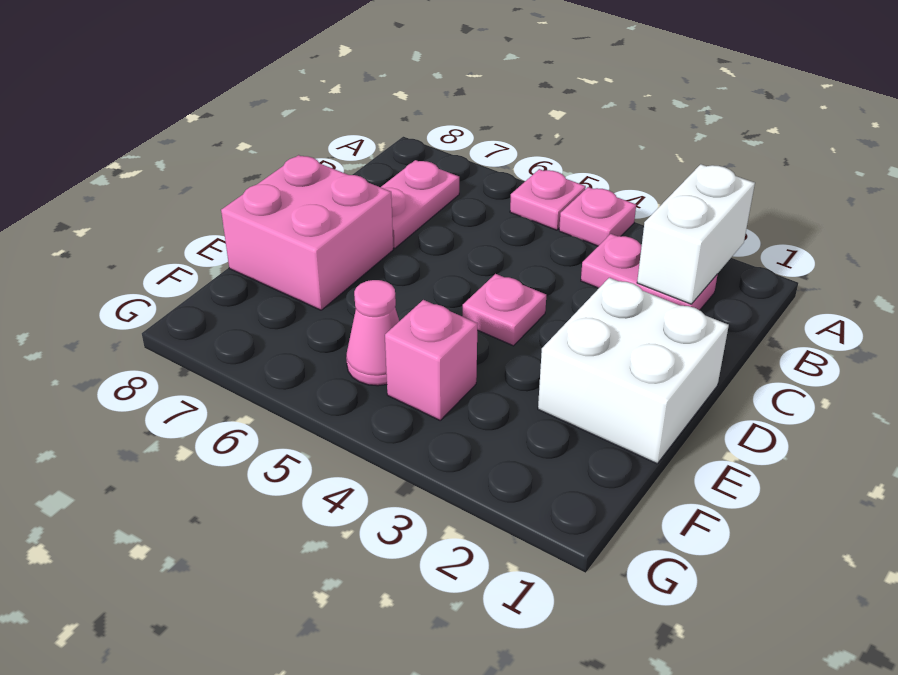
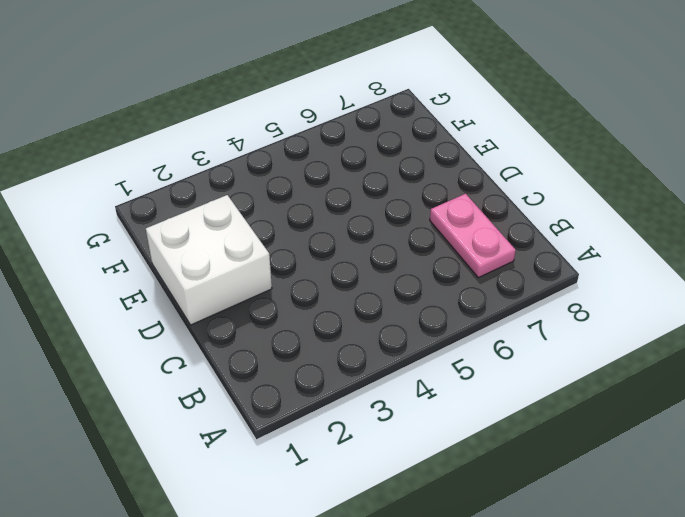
none -> pink plate A4 level 1
none -> pink plate A5 level 1

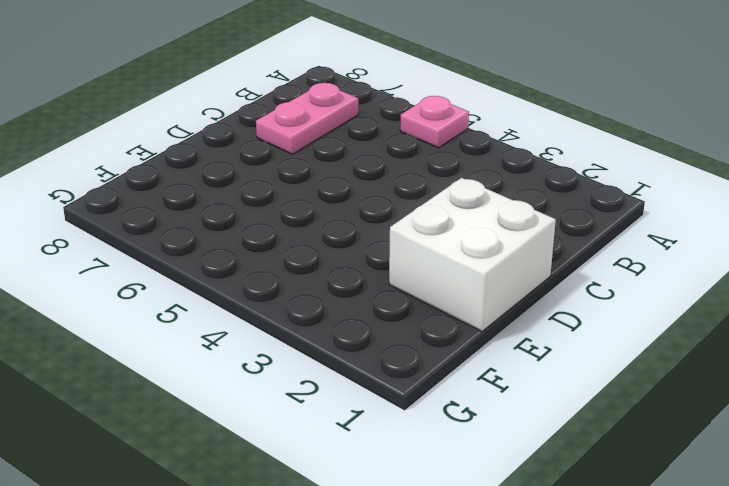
none -> pink plate A4 level 1
none -> pink plate B2:B3 level 1

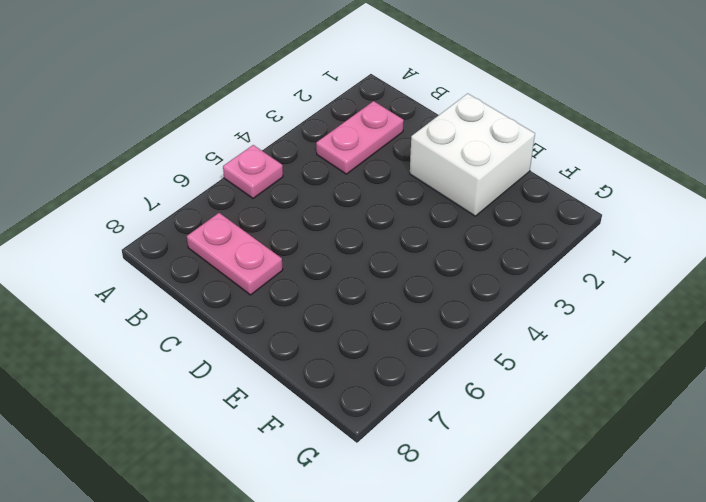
none -> pink plate A4 level 1
none -> pink plate D4 level 1

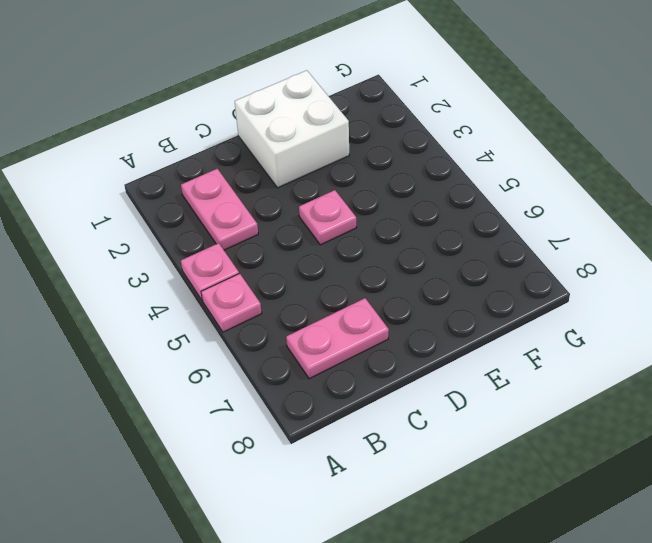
none -> pink brick D7:E8 level 1
none -> pink brick F4 level 1

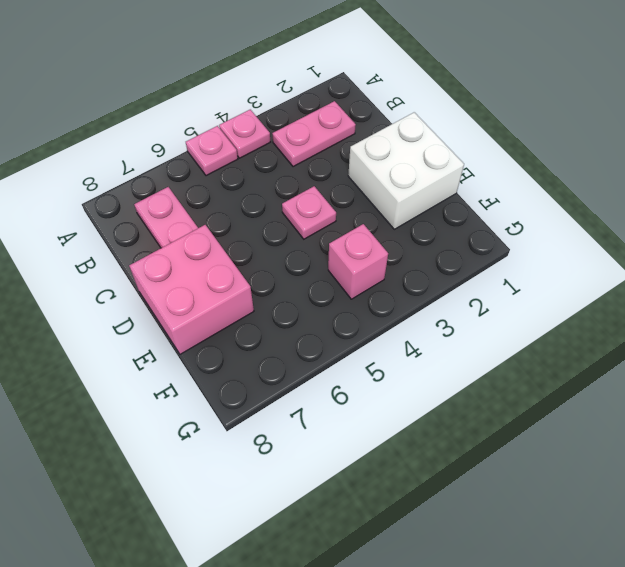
none -> pink cone F5 level 1
none -> white brick A2:B2 level 2

